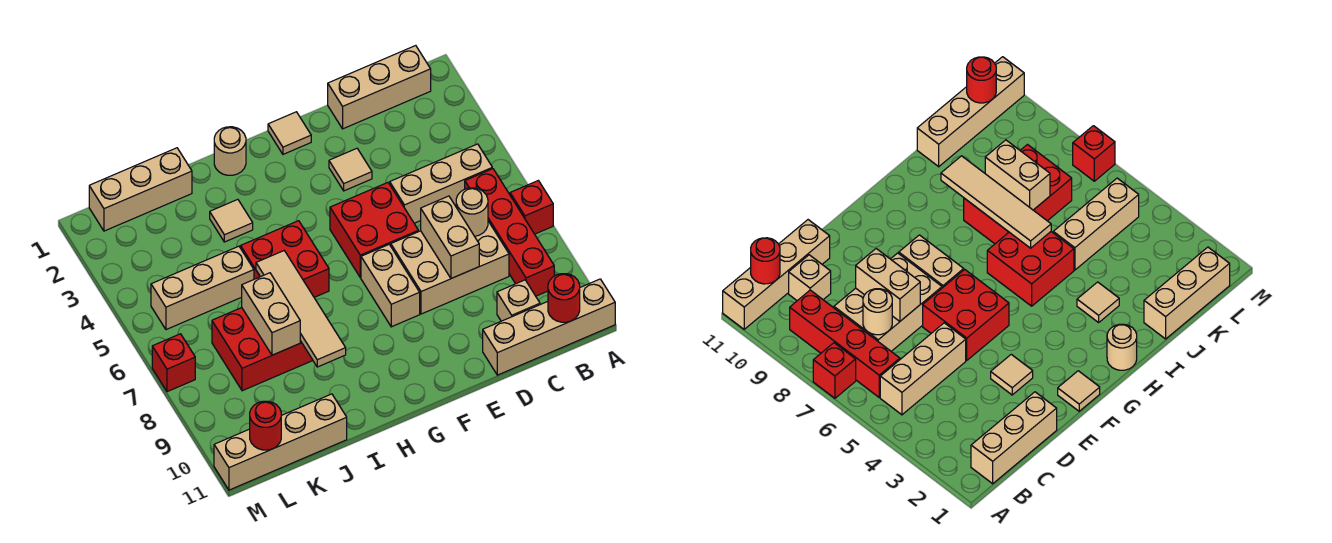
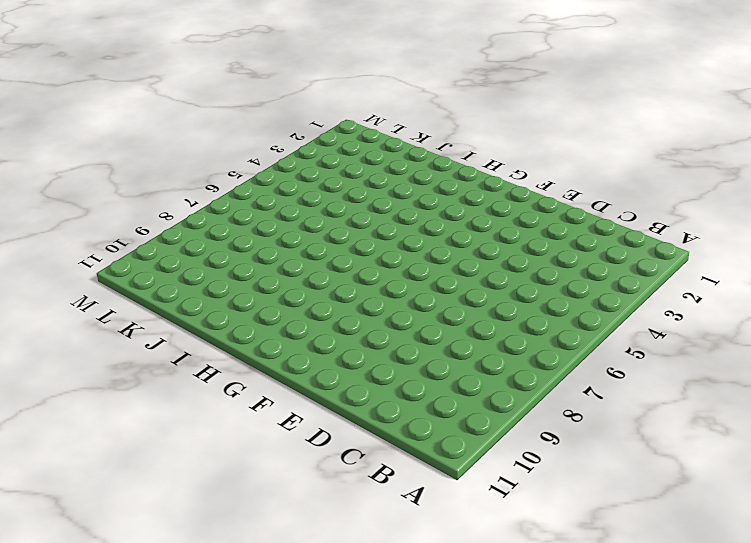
none -> red brick A7 level 1
none -> tan brick A11:D11 level 1
none -> tan brick B1:D1 level 1

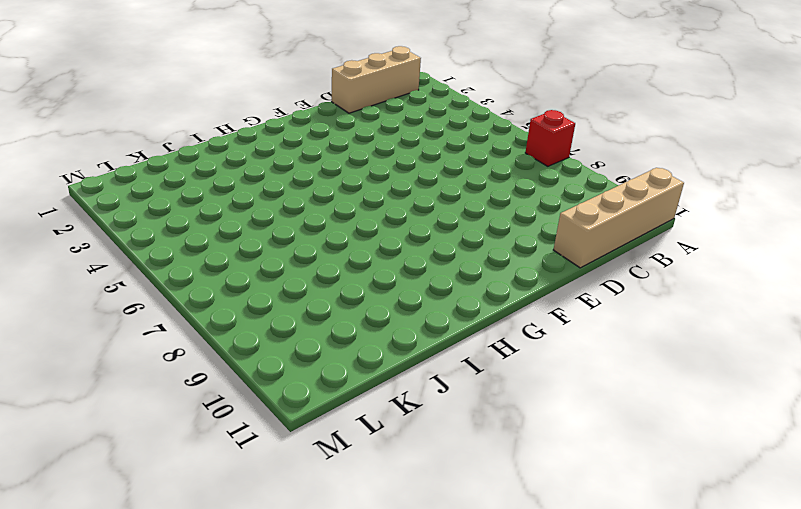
none -> tan brick B5:D5 level 1
none -> red brick B6:B9 level 1
none -> tan brick C7:E8 level 1

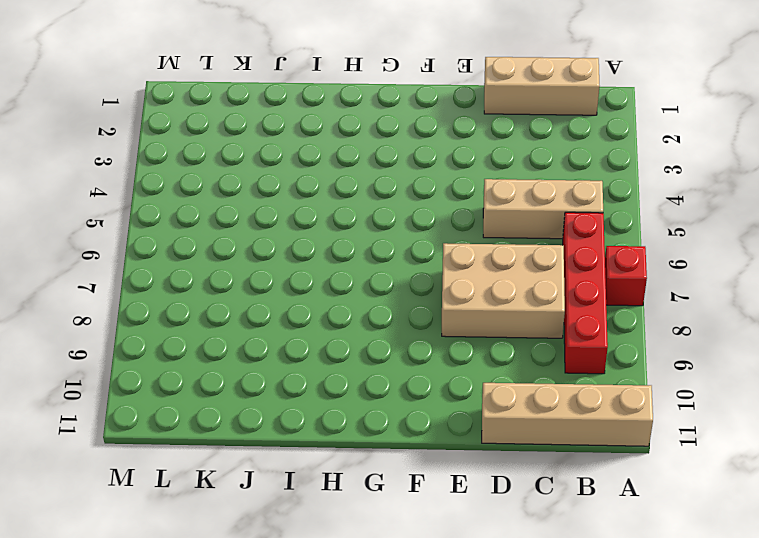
none -> tan brick C10 level 1
none -> tan tile E3 level 1
none -> red brick E5:F6 level 1

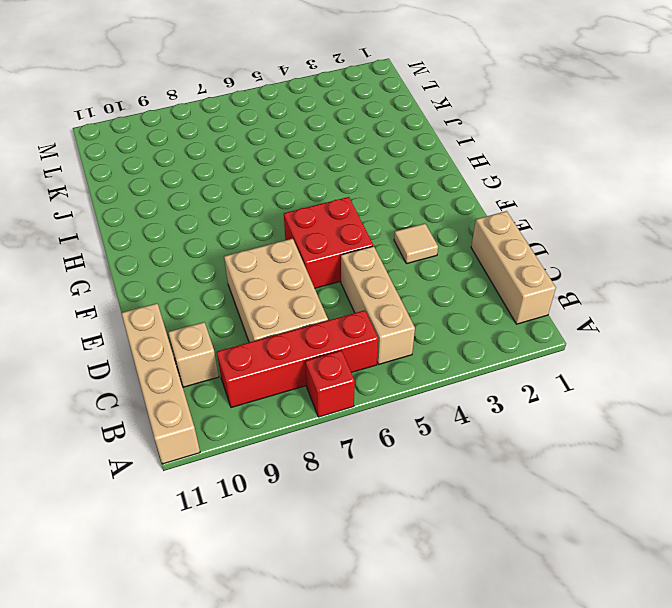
none -> tan tile F1 level 1
none -> tan brick F7:F8 level 1
none -> tan round brick H1 level 1

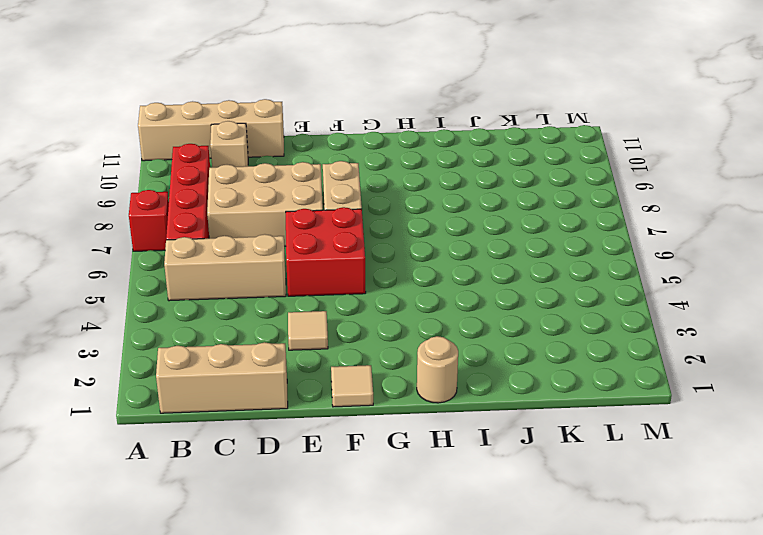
none -> red brick H5:I6 level 1
none -> tan tile I3 level 1
none -> red brick I7:K8 level 1

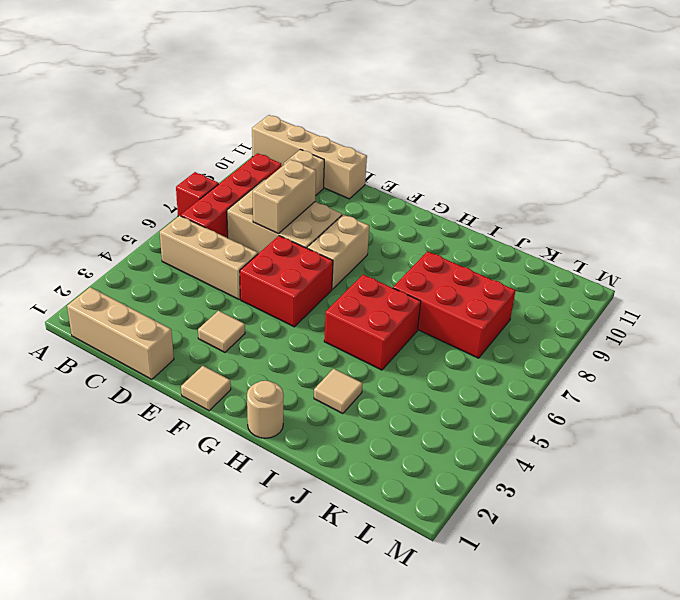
none -> tan brick J1:L1 level 1
none -> tan brick J5:L5 level 1
none -> tan brick J11:M11 level 1

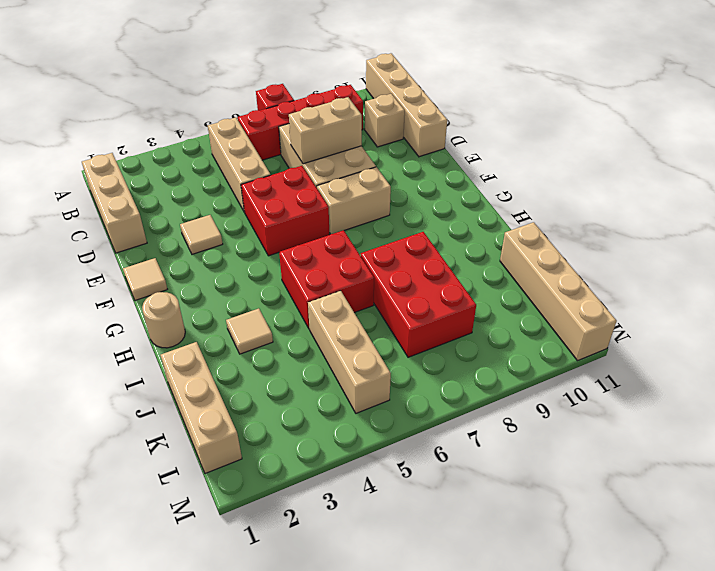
none -> red brick M7 level 1
none -> red round brick B11 level 2
none -> tan round brick C7 level 2

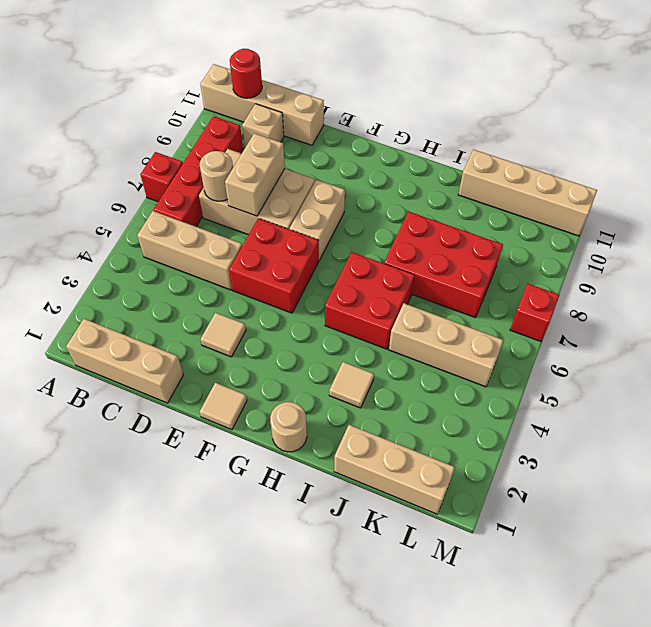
none -> tan tile I6:I9 level 2
none -> tan brick J7:J8 level 2
none -> red round brick L11 level 2

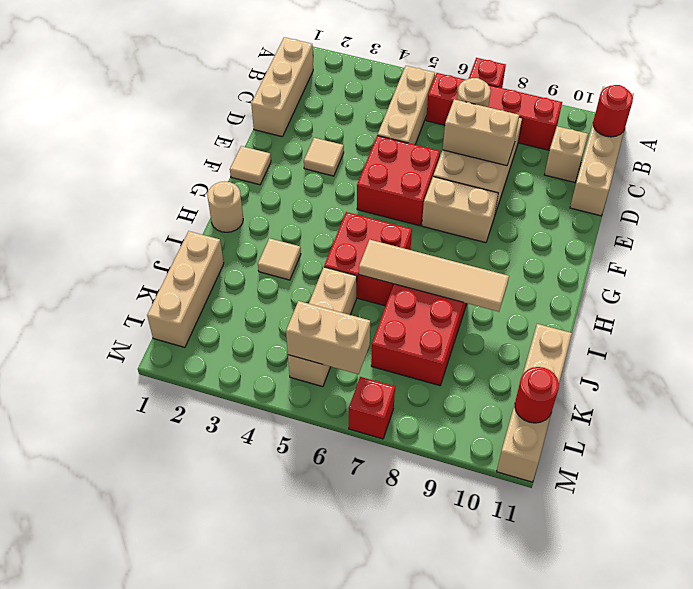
tan brick L5:L6 level 2 -> tan brick J7:J8 level 2

